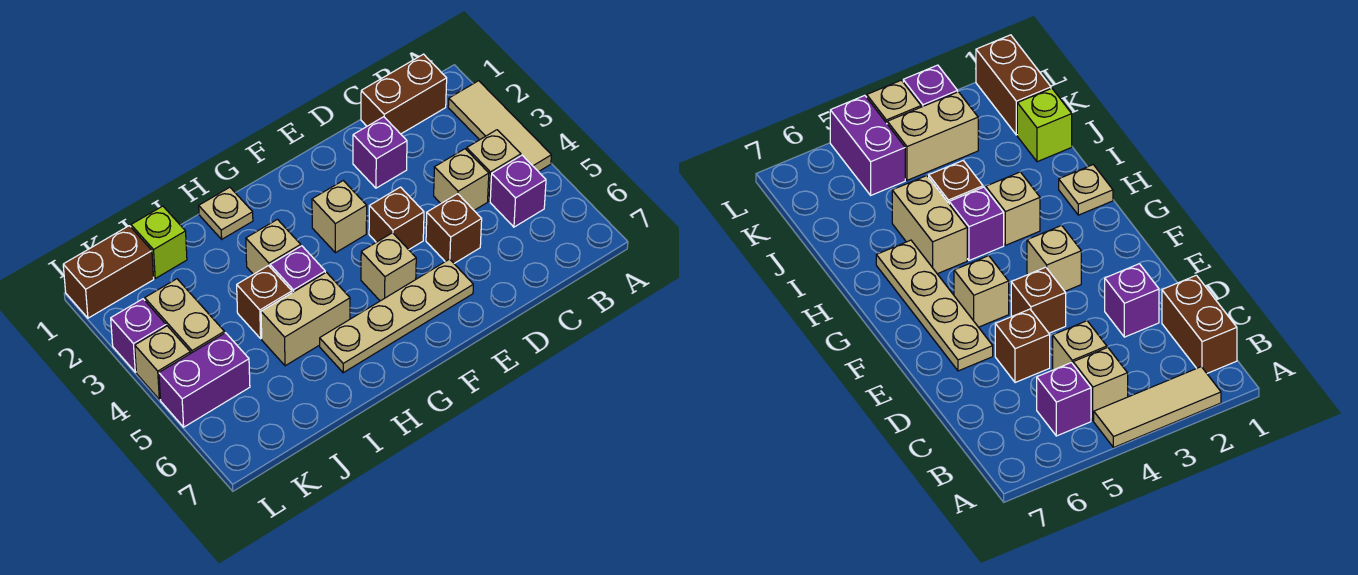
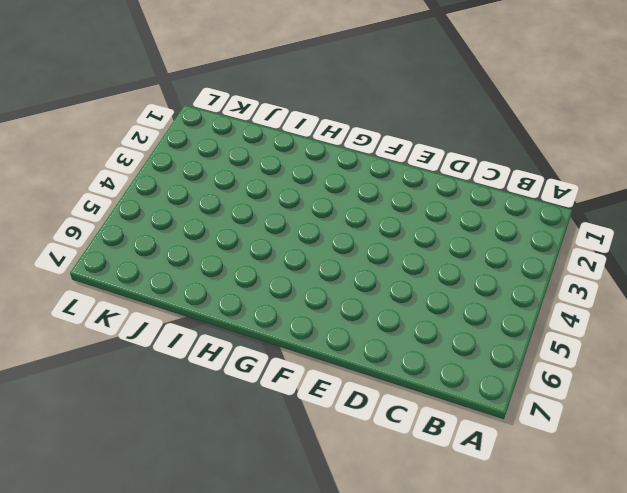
none -> tan tile A2:A4 level 1
none -> brown brick B1:C1 level 1
none -> tan brick B4 level 1

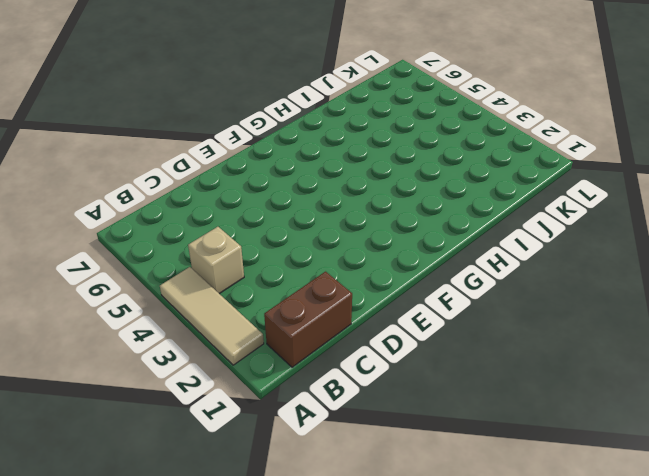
none -> purple brick B5 level 1
none -> tan brick C4 level 1
none -> purple brick D2 level 1

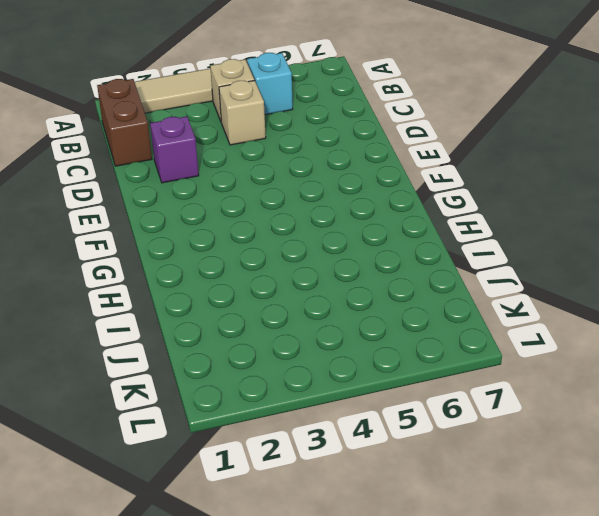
cyan brick B5 level 1 -> purple brick B5 level 1
none -> brown brick D5 level 1
none -> brown brick E4 level 1
none -> tan plate E6:H6 level 1

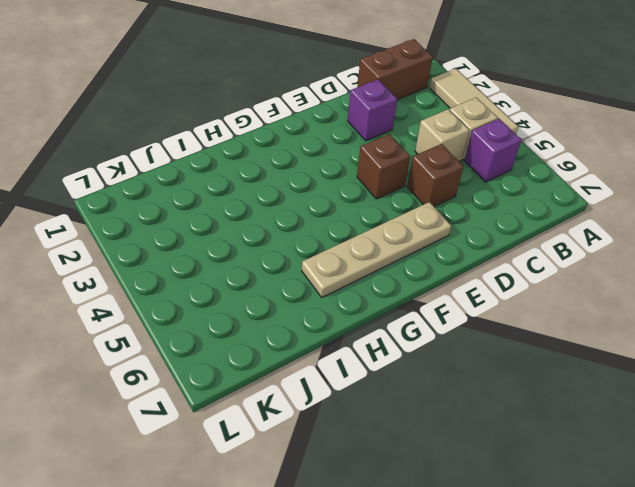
none -> tan brick F3 level 1
none -> tan brick F5 level 1
none -> tan plate H1 level 1

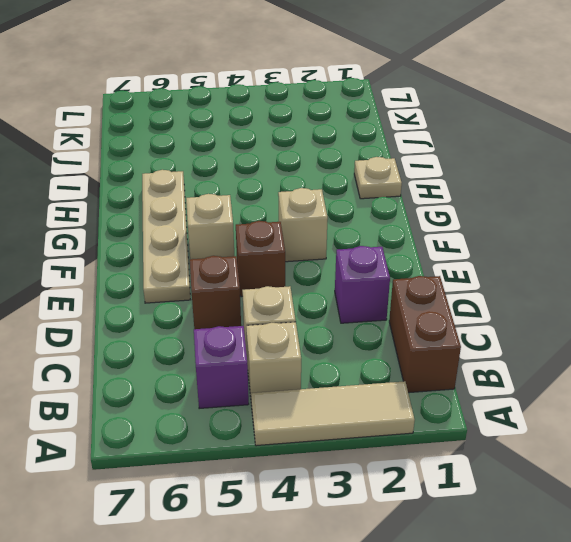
none -> tan brick H3 level 1
none -> purple brick H4 level 1
none -> tan brick H5:I5 level 1

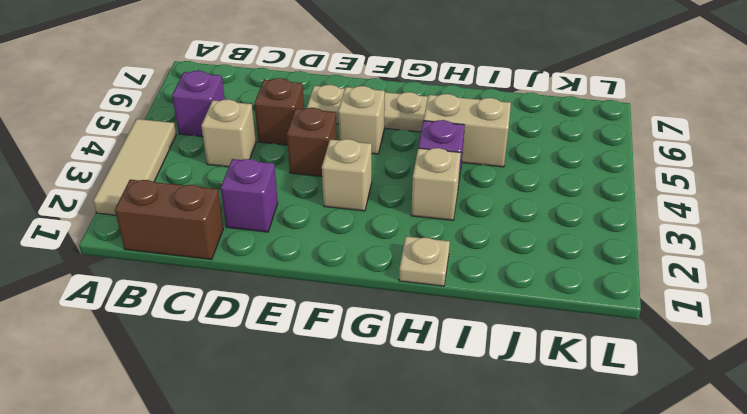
none -> tan brick B4 level 1
none -> brown brick I4 level 1
none -> lime brick J1 level 1

